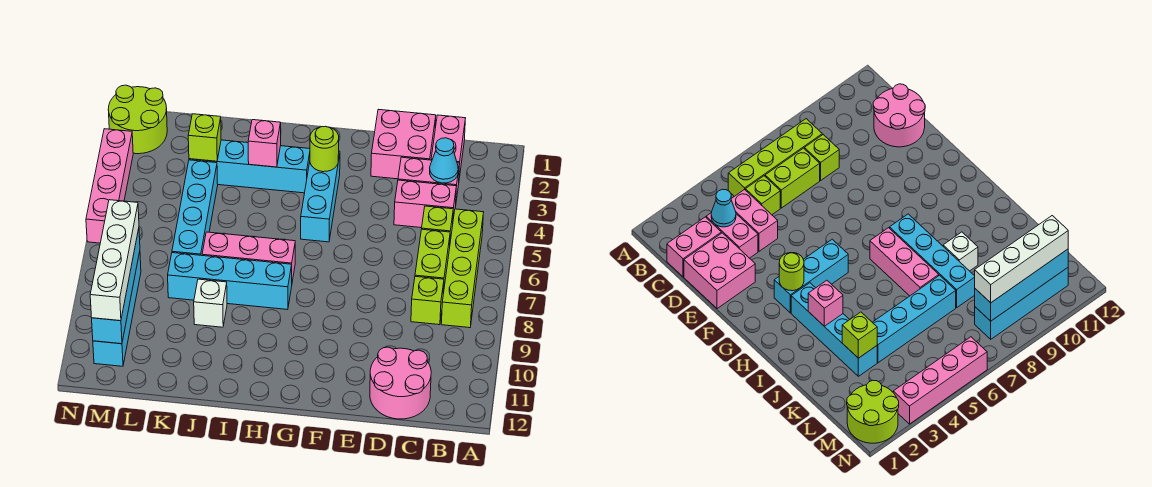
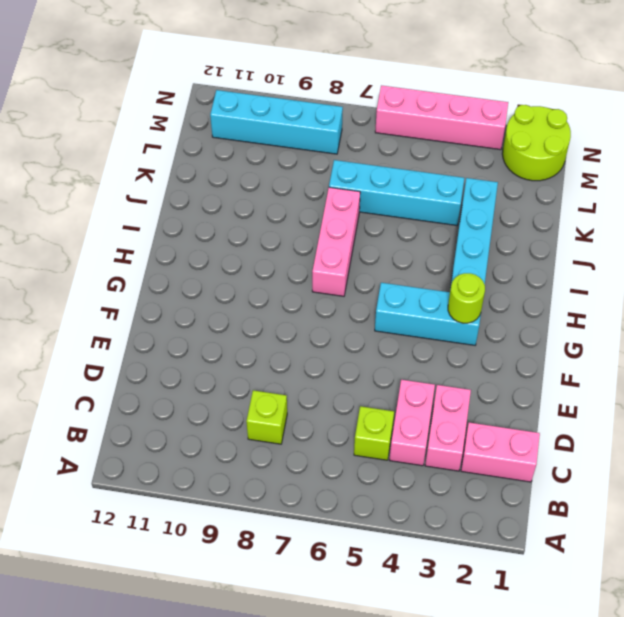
none -> lime brick B5:B8 level 1
none -> lime brick C6:C7 level 1
none -> pink round brick C11:D12 level 1

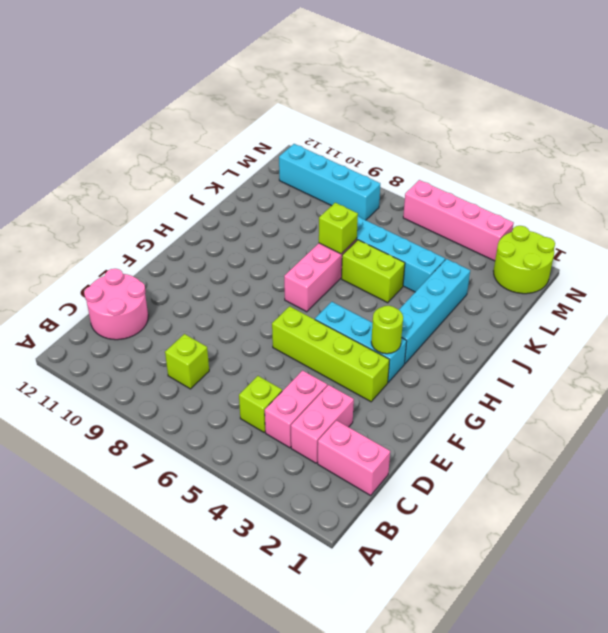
lime brick F3:F6 level 1 -> lime brick B5:B8 level 1
lime brick J5:J6 level 1 -> lime brick C6:C7 level 1
lime brick J7 level 2 -> lime brick K3 level 2
none -> pink brick D1:E2 level 1
none -> cyan brick H8:K8 level 1
none -> white brick J9 level 1

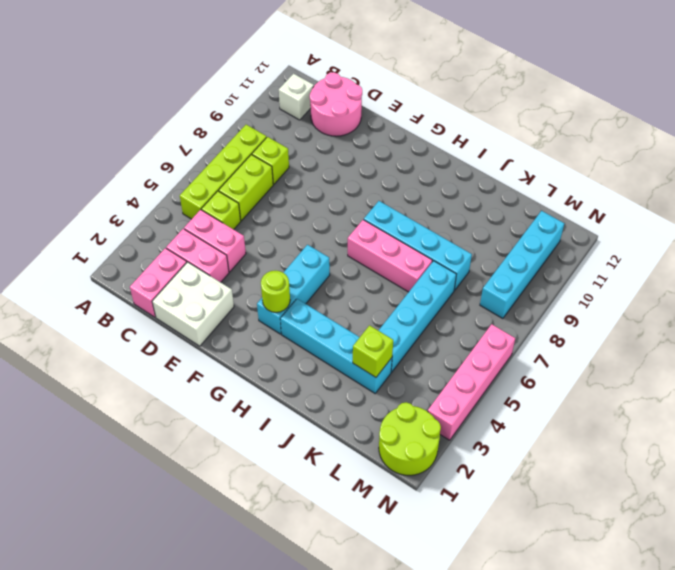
white brick B11 level 1 -> white brick J9 level 1
white brick D1:E2 level 1 -> pink brick D1:E2 level 1
none -> cyan cone C3 level 2
none -> pink brick I3 level 2
none -> cyan brick M8:M11 level 2

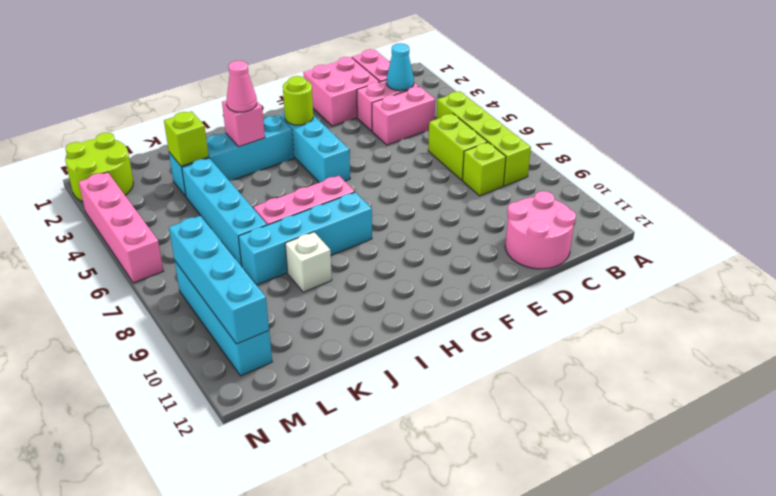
pink cone I3 level 3 -> none
none -> lime brick C5 level 1
none -> white brick M8:M11 level 3

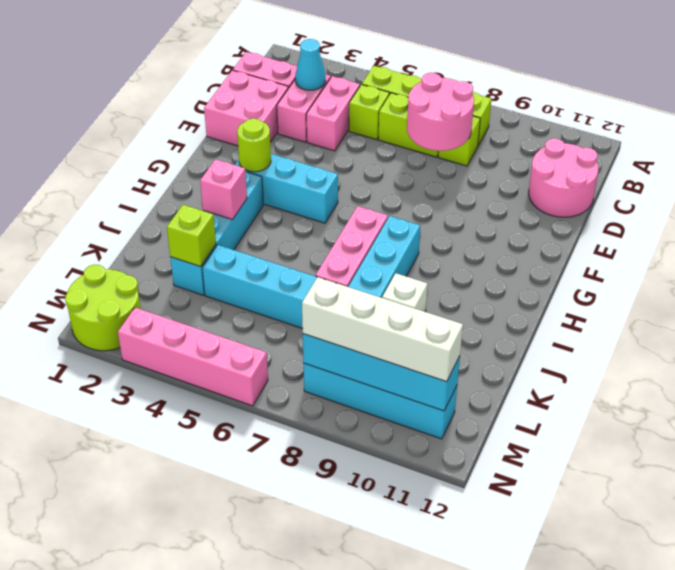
pink round brick C7:D8 level 2 -> none

